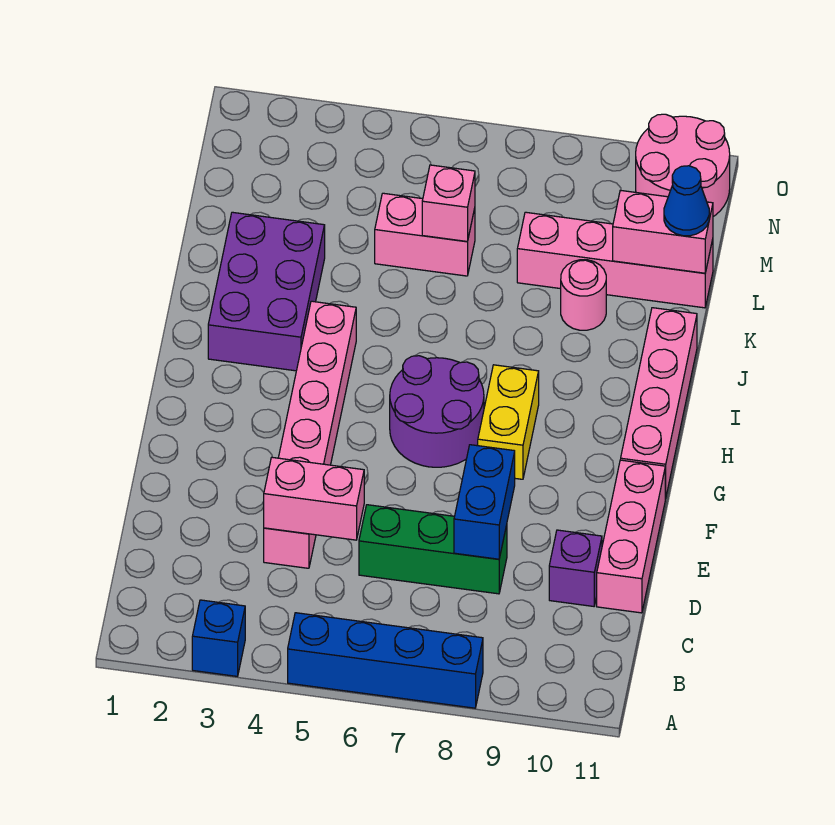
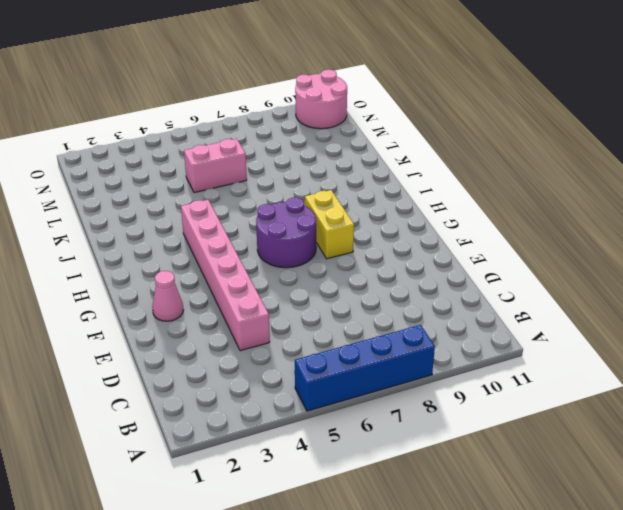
pink cone F2 level 1 -> none
none -> blue brick A3 level 1
none -> green brick D6:D8 level 1
none -> purple brick D10 level 1

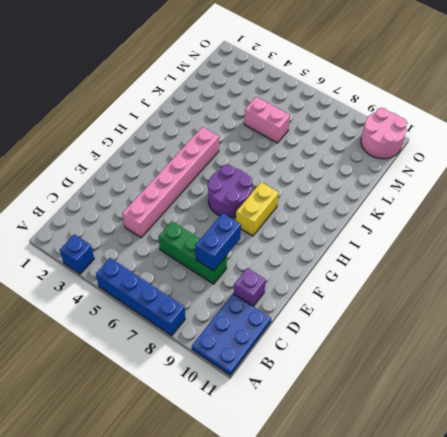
blue plate A10:C11 level 1 -> none
none -> pink brick D11:F11 level 1
none -> pink brick G11:J11 level 1
none -> purple brick I2:K3 level 1

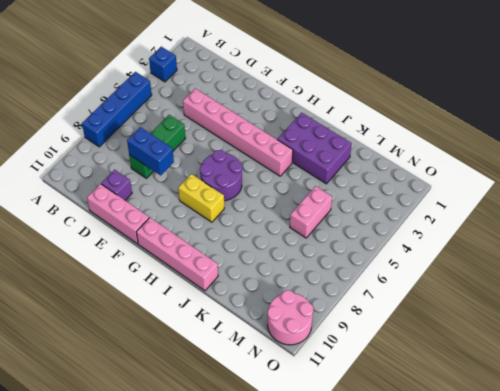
none -> pink round brick K9 level 1
none -> pink brick L8:L11 level 1
none -> pink brick D4:D5 level 2

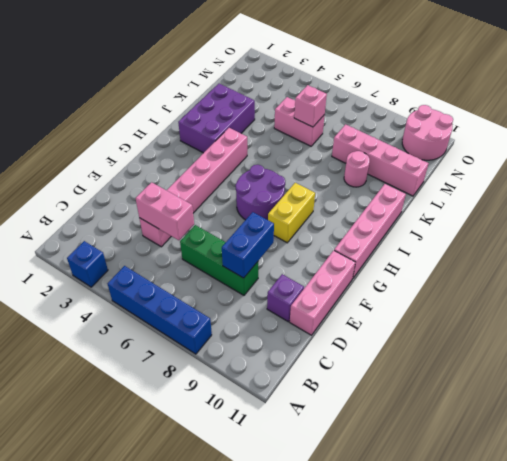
none -> pink brick L10:L11 level 2
none -> blue cone L11 level 3

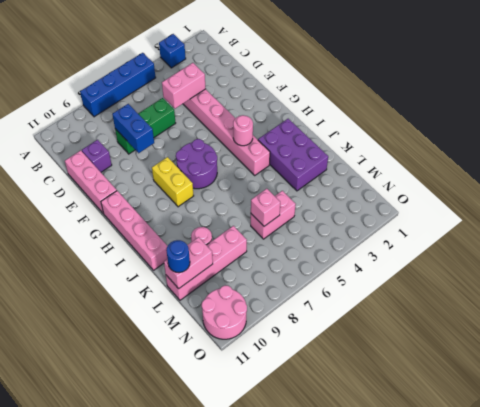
pink round brick H4 level 2 -> none
blue round brick L11 level 3 -> blue cone L11 level 3

